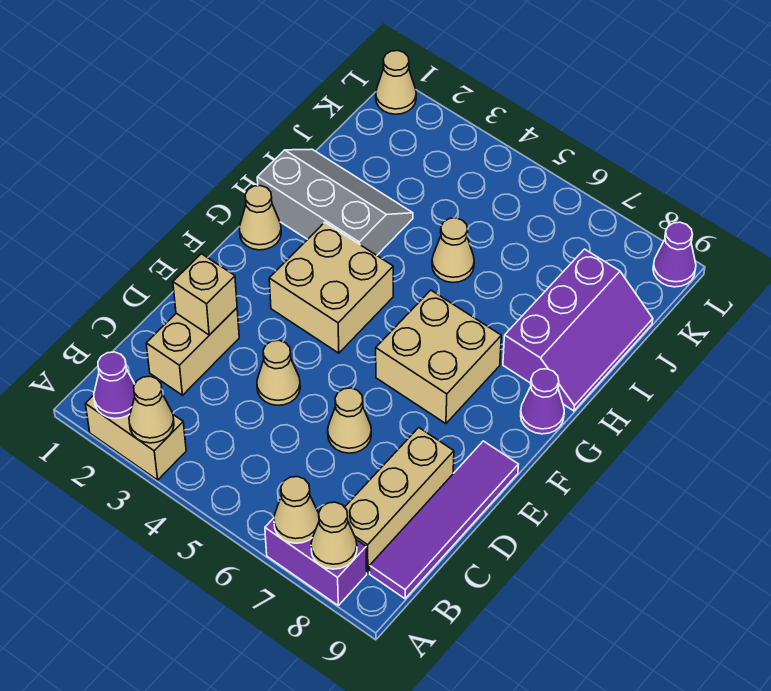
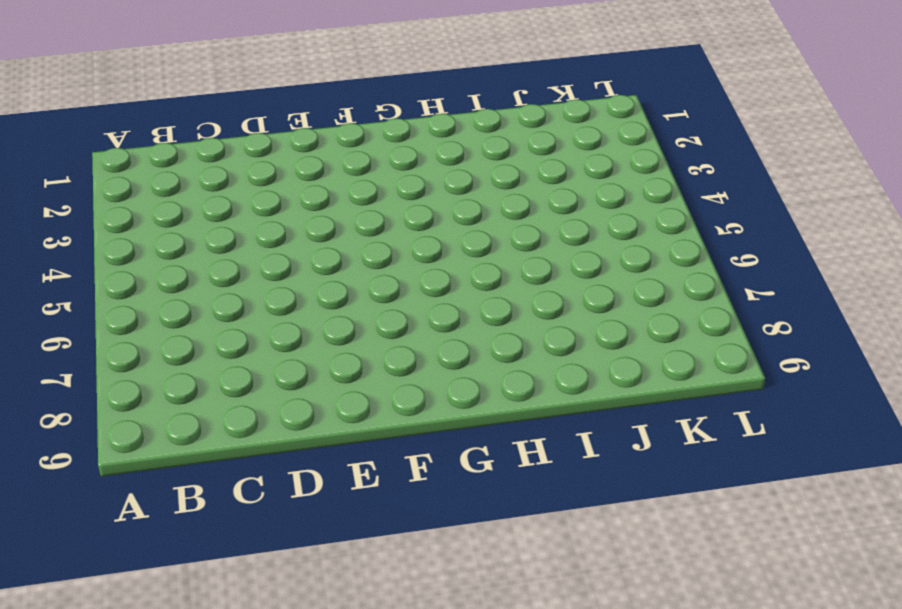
none -> tan brick A2:A3 level 1
none -> purple brick A7:A8 level 1
none -> tan brick B8:D8 level 1

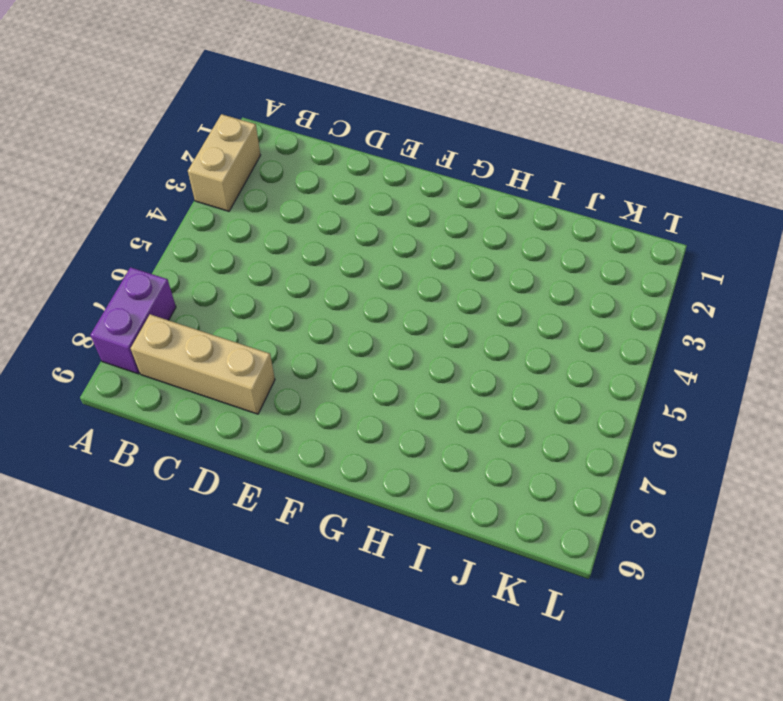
none -> purple tile B9:E9 level 1
none -> tan brick C2:D2 level 1
none -> tan cone D4 level 1

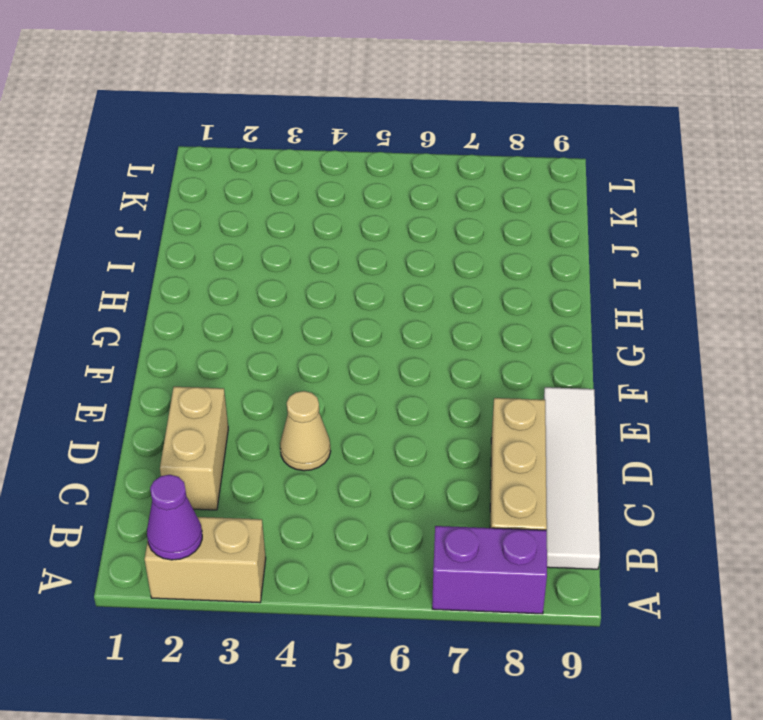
white tile B9:E9 level 1 -> purple tile B9:E9 level 1
none -> tan cone D6 level 1
none -> tan brick F3:G4 level 1
none -> tan brick F6:G7 level 1

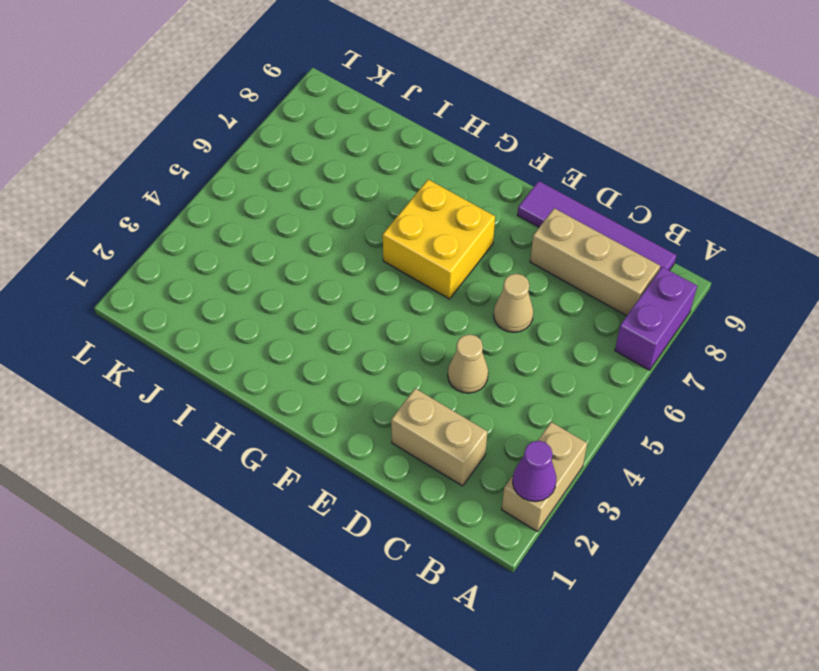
yellow brick F6:G7 level 1 -> tan brick F6:G7 level 1
none -> tan brick F3:G4 level 1
none -> tan cone G1 level 1
none -> purple cone G9 level 1

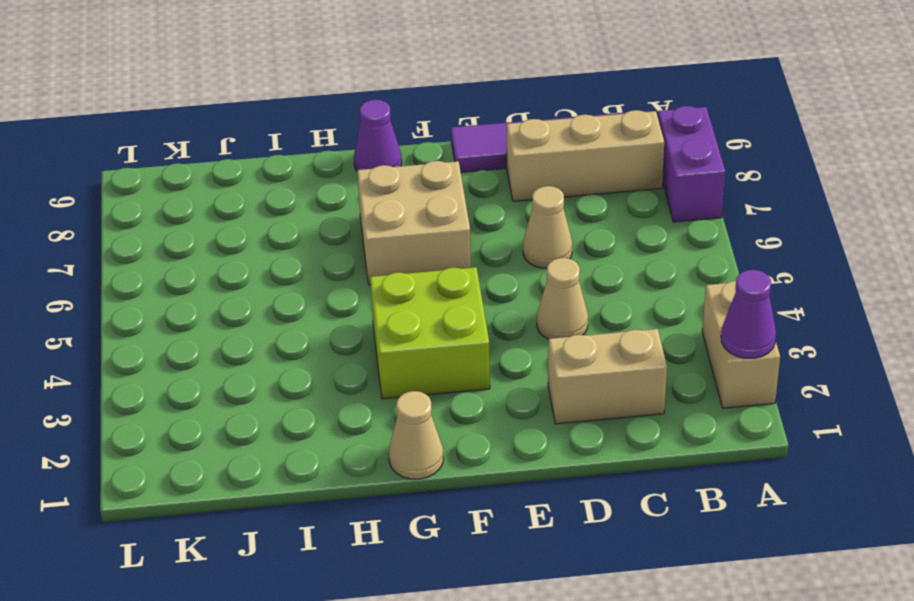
lime brick F3:G4 level 1 -> tan brick F3:G4 level 1
none -> grey slope H1:I3 level 1 top H
none -> purple slope H8:J9 level 1 top 8
none -> tan cone I5 level 1

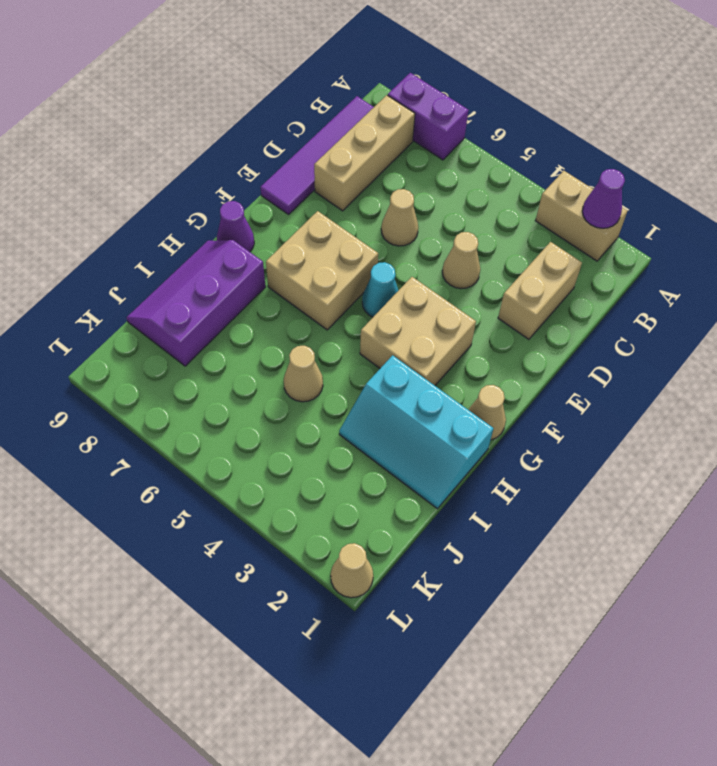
cyan cone F5 level 1 -> none
cyan slope H1:I3 level 1 top H -> grey slope H1:I3 level 1 top H
none -> purple cone L9 level 1
none -> tan cone A3 level 2
none -> tan cone A7 level 2

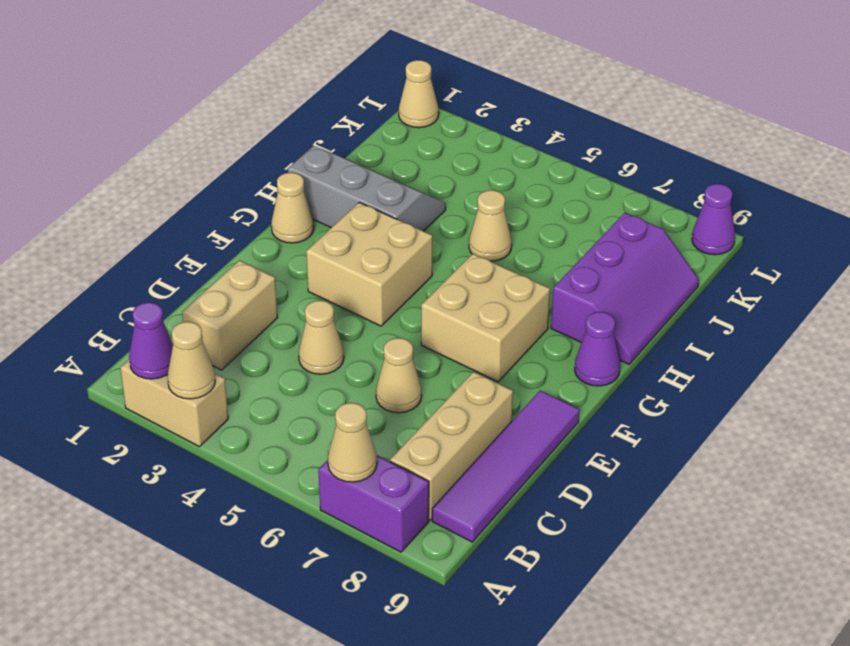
none -> tan cone A8 level 2
none -> tan brick D2 level 2

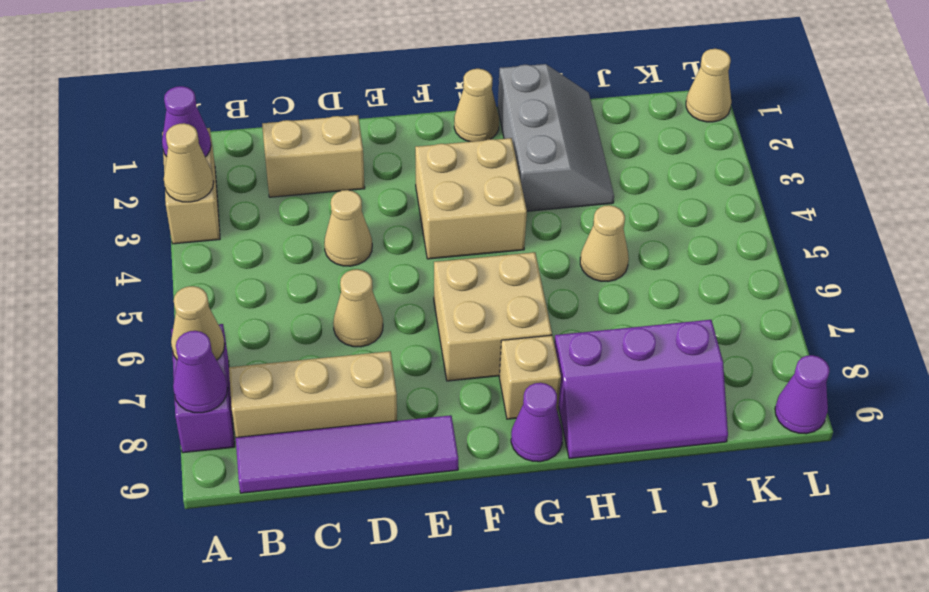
purple cone A8 level 2 -> tan cone A8 level 2
tan brick G8 level 1 -> tan brick D2 level 2

